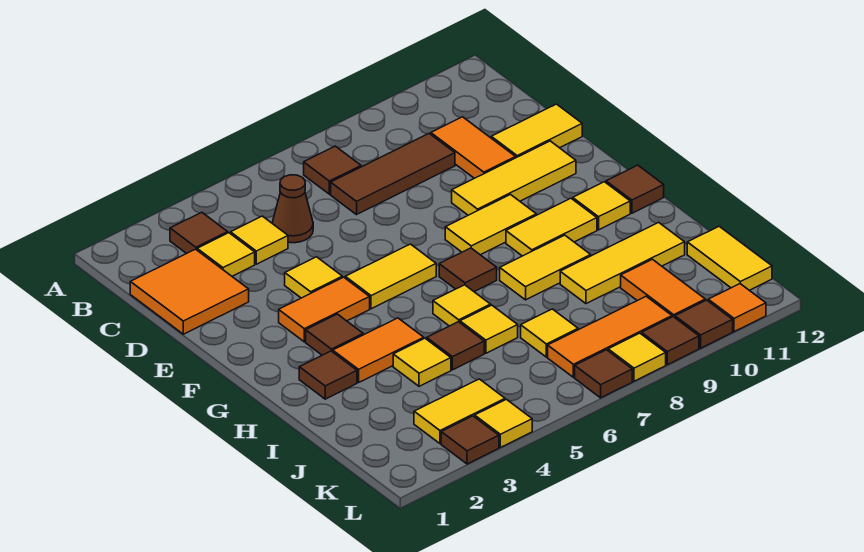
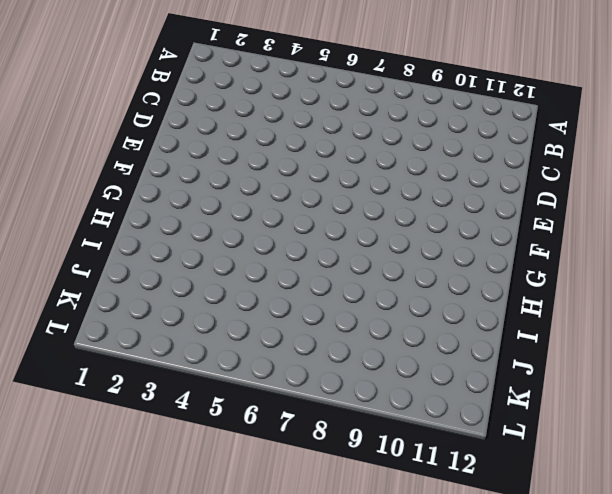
none -> brown tile B3 level 1
none -> brown tile B7 level 1
none -> orange tile C1:D2 level 1
none -> yellow tile C3 level 1

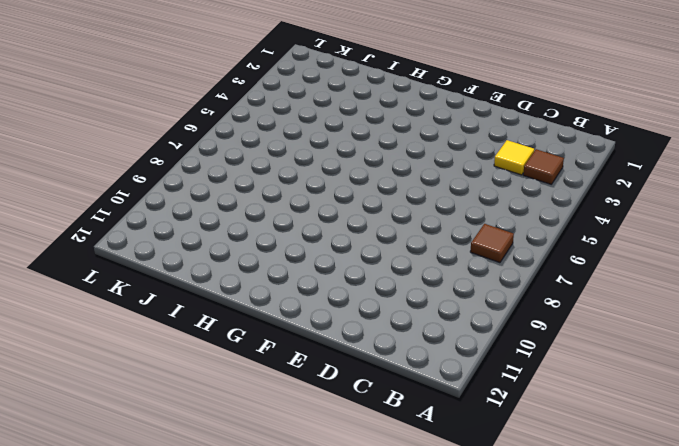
none -> orange tile C1:D2 level 1
none -> yellow tile C4 level 1
none -> brown cone C5 level 1
none -> brown tile C7:C9 level 1

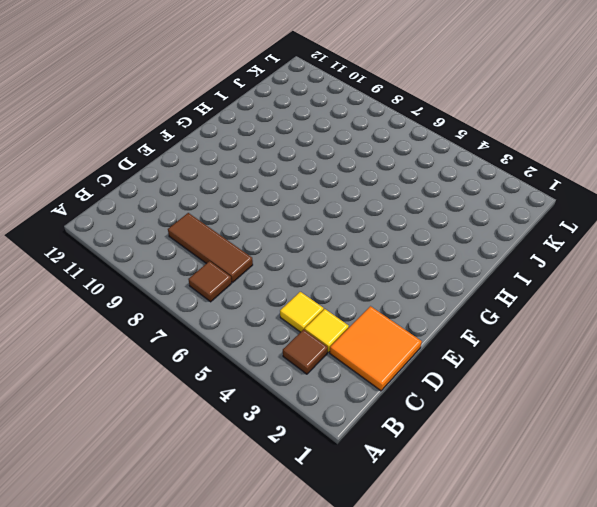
none -> brown cone C5 level 1
none -> orange tile C10:D10 level 1
none -> yellow tile D11:D12 level 1
none -> yellow tile E4 level 1

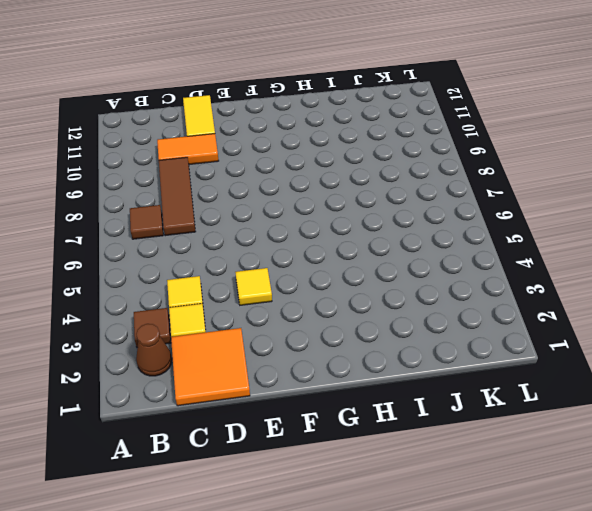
brown cone B2 level 1 -> brown cone C5 level 1
none -> yellow tile E9:E11 level 1
none -> orange tile F3:F4 level 1
none -> yellow tile F5:F6 level 1
none -> yellow tile F8:F9 level 1

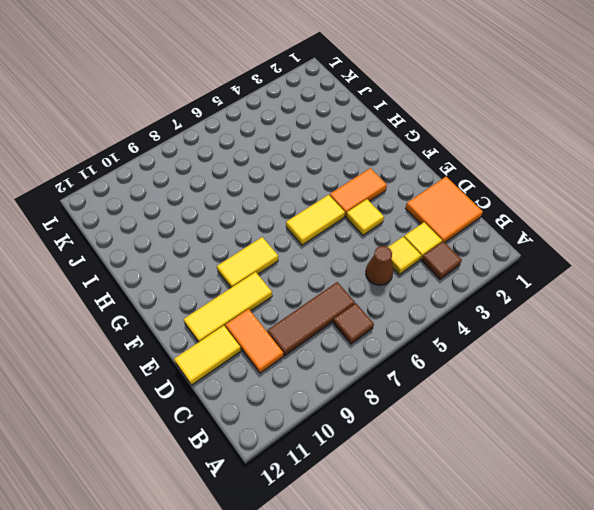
none -> brown tile G3 level 1
none -> brown tile G7 level 1
none -> yellow tile G9:G10 level 1
none -> yellow tile G11 level 1

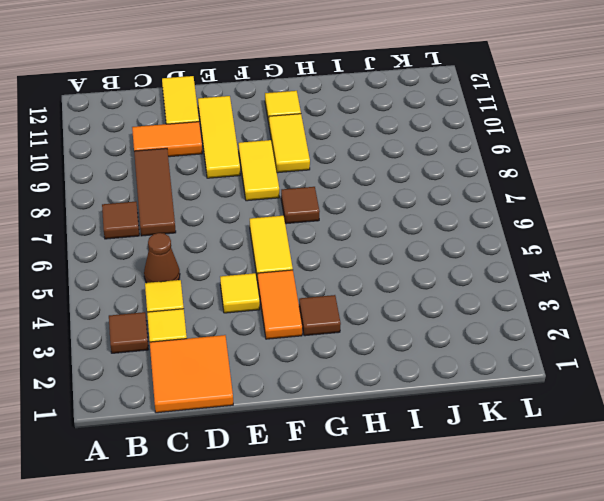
none -> brown tile G12 level 1
none -> brown tile H2 level 1
none -> orange tile H3:H4 level 1
none -> yellow tile H6 level 1

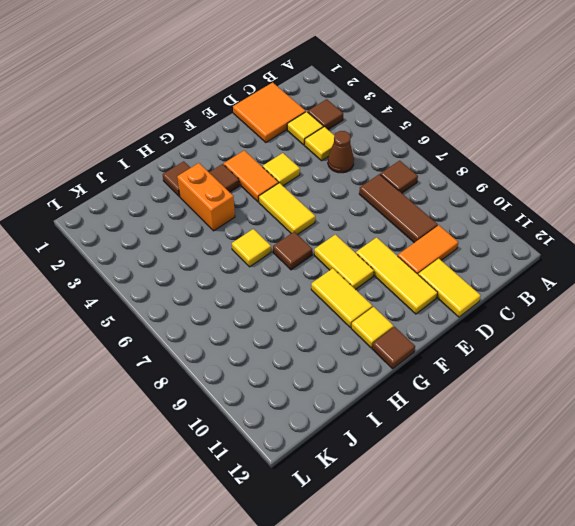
orange brick H3:H4 level 1 -> orange tile H3:H4 level 1
none -> yellow tile H8:H9 level 1
none -> yellow tile I4 level 1
none -> brown tile I5 level 1
none -> yellow tile I6 level 1

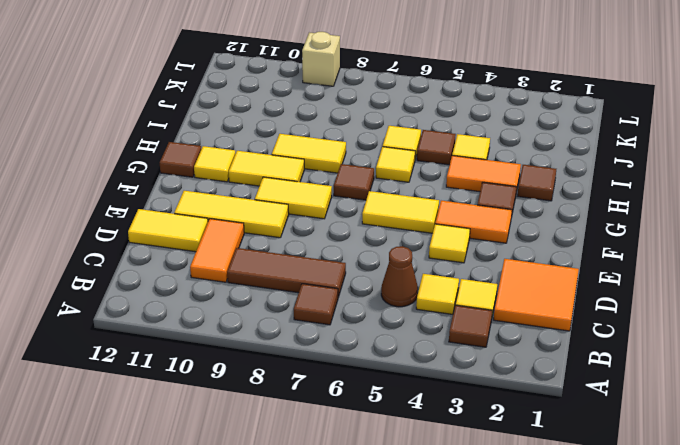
tan brick L9 level 1 -> brown tile L9 level 1
none -> yellow tile I9:I11 level 1
none -> yellow tile J7 level 1
none -> orange tile J10:K10 level 1
none -> yellow tile J12:K12 level 1

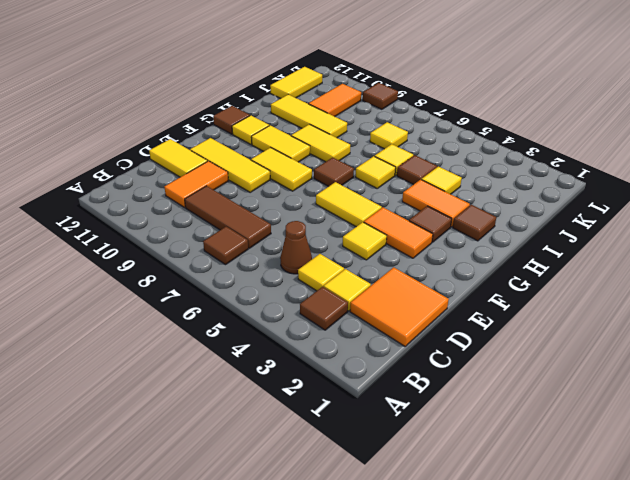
none -> yellow tile K3:K4 level 1
none -> orange tile K7:K9 level 1
none -> brown tile L3 level 1
none -> yellow tile L4 level 1

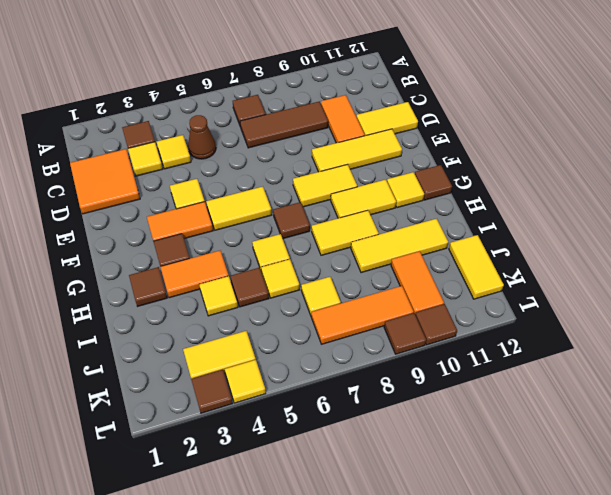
none -> brown tile L7 level 1
none -> yellow tile L8 level 1
none -> orange tile L11 level 1

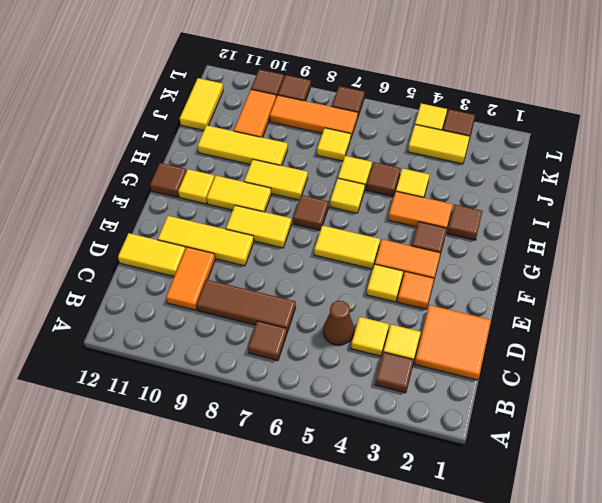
orange tile E3 level 1 -> orange tile L11 level 1
none -> yellow tile L8 level 1

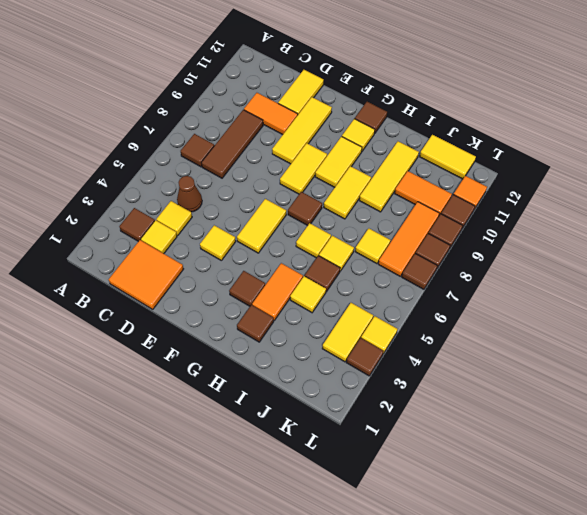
brown tile L8 level 1 -> yellow tile L8 level 1
none -> orange tile F3:F4 level 1

